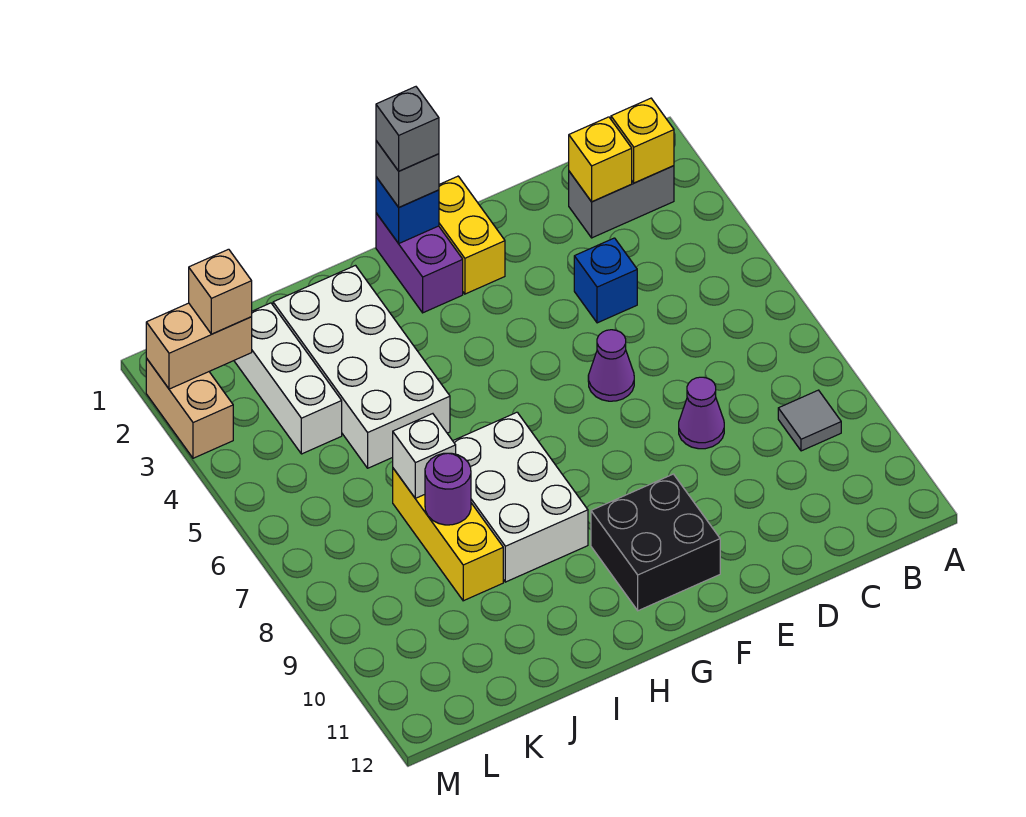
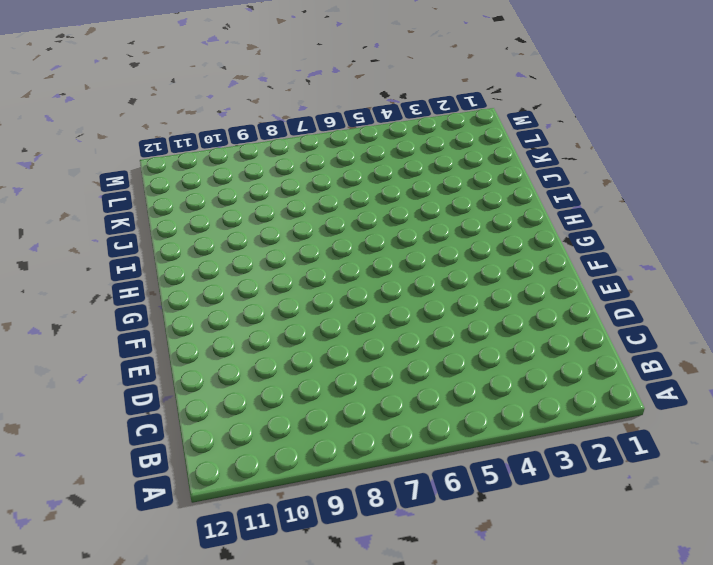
none -> grey brick B2:C2 level 1
none -> grey tile B9 level 1
none -> blue brick D4 level 1

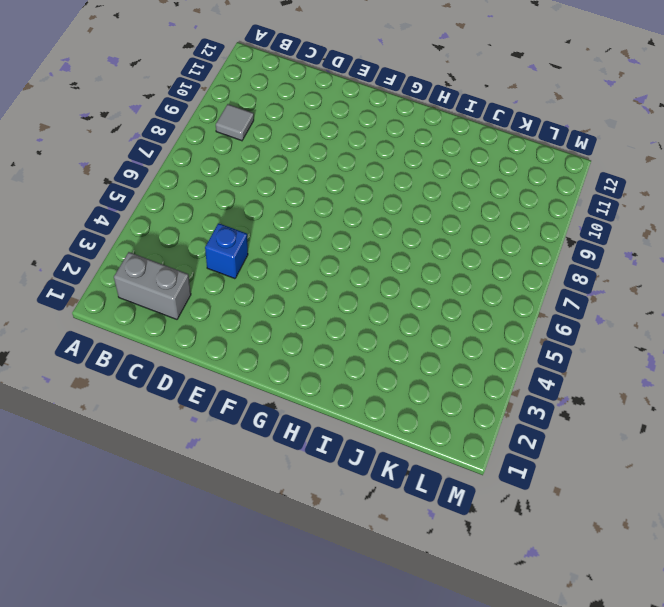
none -> purple cone D8 level 1
none -> purple cone E6 level 1
none -> yellow brick F1:F2 level 1

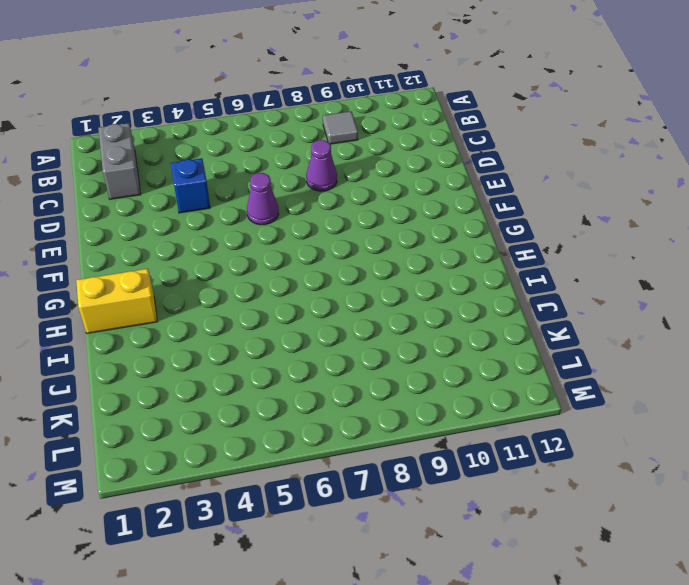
yellow brick H1:H2 level 1 -> yellow brick F1:F2 level 1
none -> black brick F10:G11 level 1
none -> purple brick G1:G2 level 1
none -> white brick H7:I9 level 1

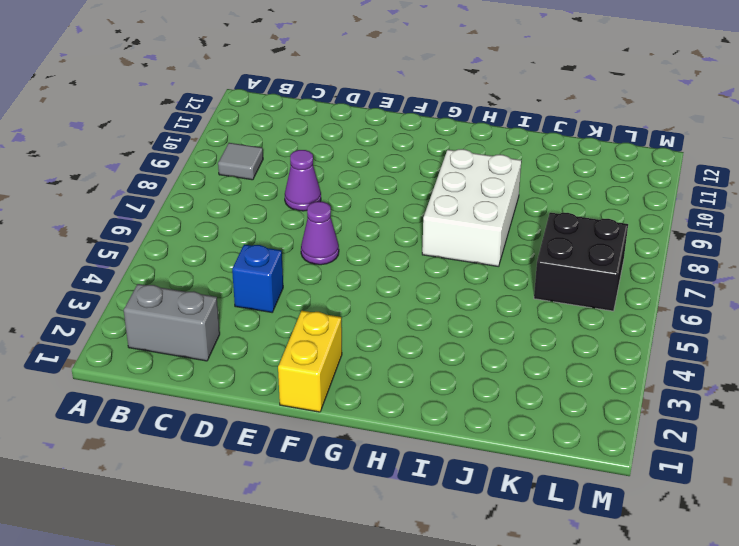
black brick K6:L7 level 1 -> black brick F10:G11 level 1
none -> purple brick G1:G2 level 1
none -> white brick I2:J5 level 1
none -> yellow brick J7:J9 level 1

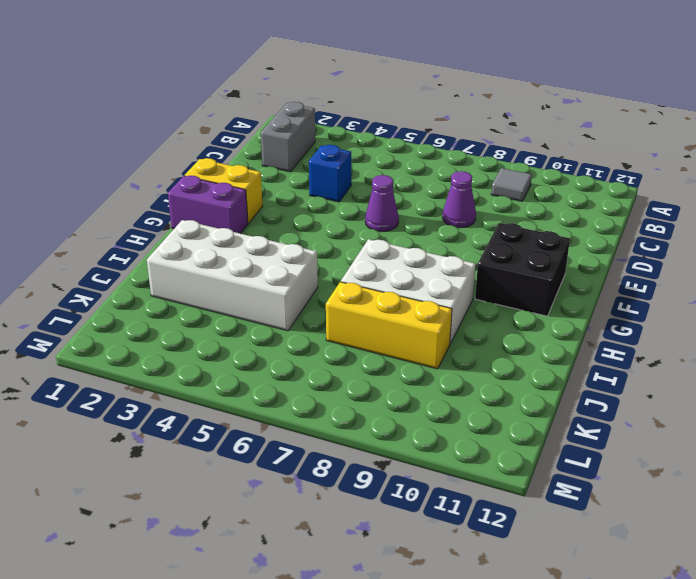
none -> white brick K2:K4 level 1
none -> tan brick M2:M3 level 1
none -> yellow brick B2 level 2

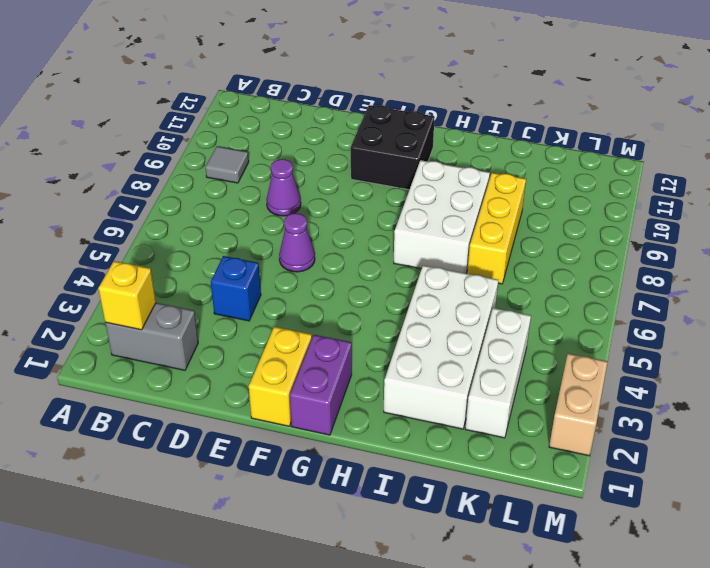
none -> yellow brick C2 level 2
none -> blue brick G1 level 2
none -> white brick J7 level 2

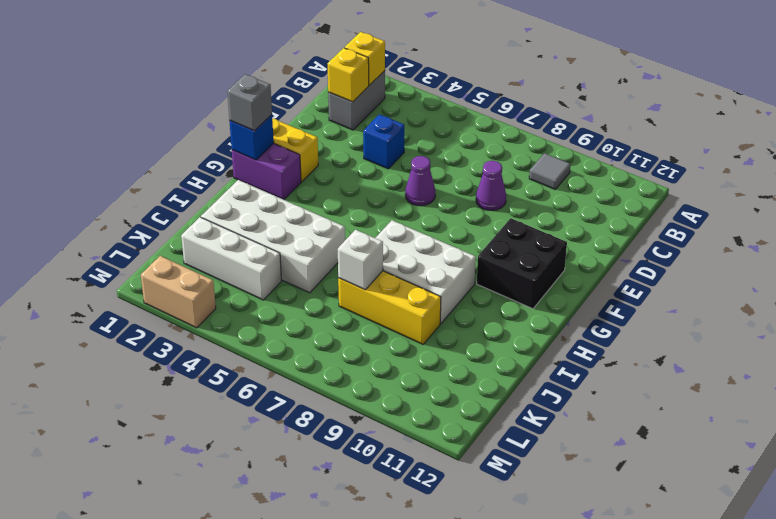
none -> purple round brick J8 level 2
none -> tan brick L2:M2 level 2
none -> tan brick L2 level 3

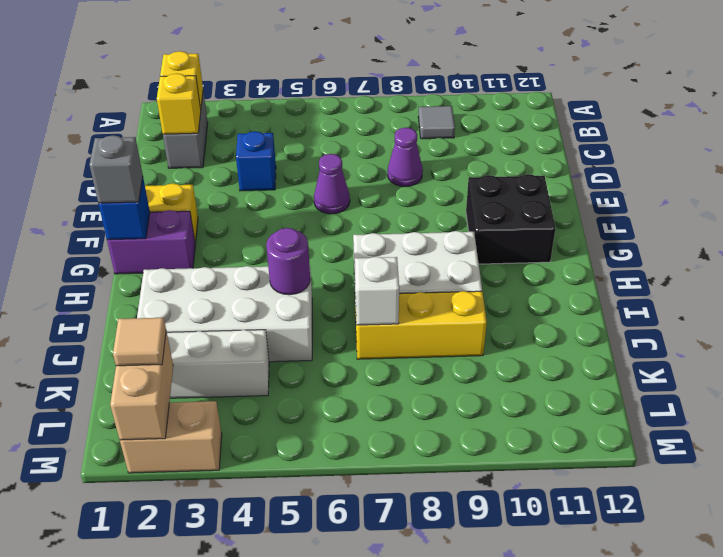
purple round brick I5 level 2 -> purple round brick J8 level 2
tan tile L2 level 3 -> tan brick L2 level 3
none -> grey brick G1 level 4

